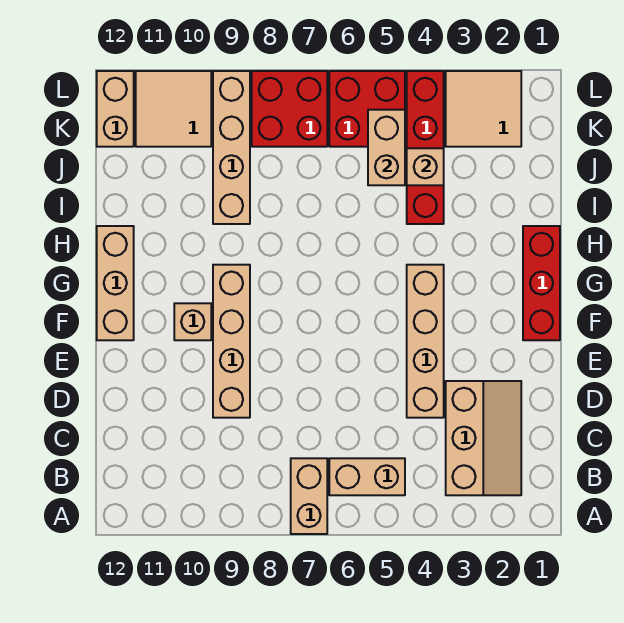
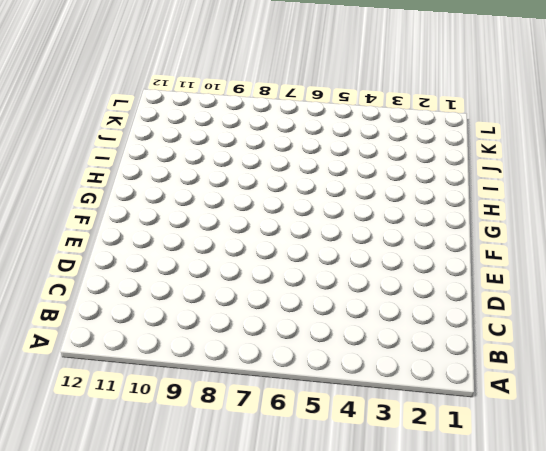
none -> tan brick A7:B7 level 1
none -> tan slope B2:D3 level 1 top 3
none -> tan brick B5:B6 level 1

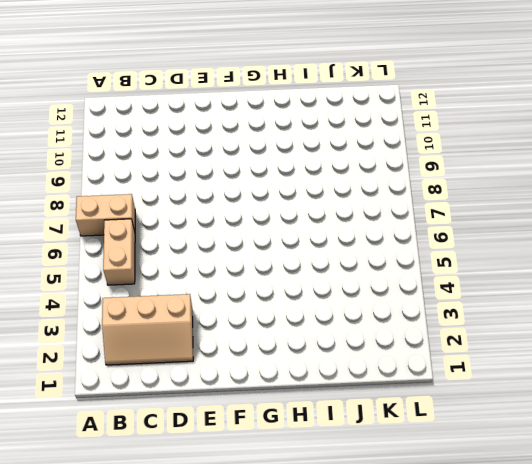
none -> tan brick D4:G4 level 1
none -> tan brick D9:G9 level 1
none -> red brick F1:H1 level 1

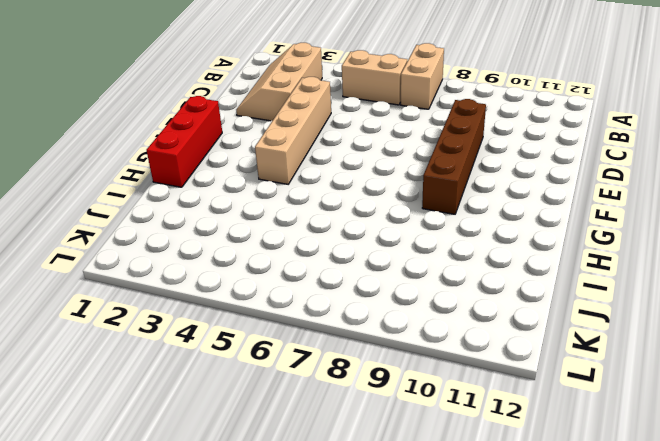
brown brick D9:G9 level 1 -> tan brick D9:G9 level 1
none -> tan brick F10 level 1
none -> tan brick F12:H12 level 1
none -> red brick I4:L4 level 1

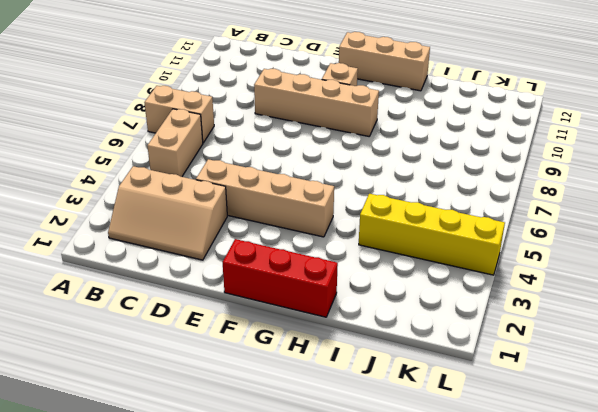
yellow brick I4:L4 level 1 -> red brick I4:L4 level 1
none -> tan brick I9:L9 level 1
none -> tan tile K2:L3 level 1
none -> red brick K5:L6 level 1

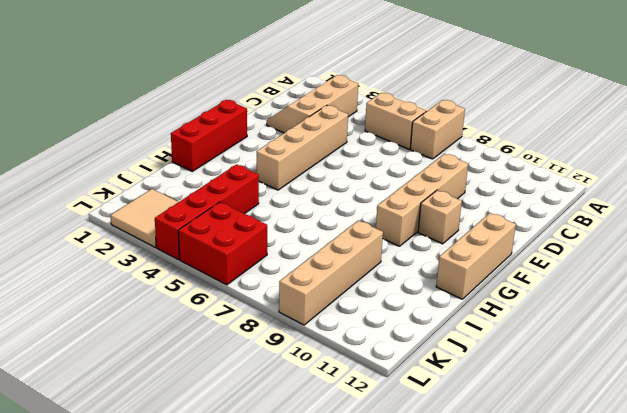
none -> red brick K7:L8 level 1
none -> tan tile K10:L11 level 1
none -> tan brick K12:L12 level 1

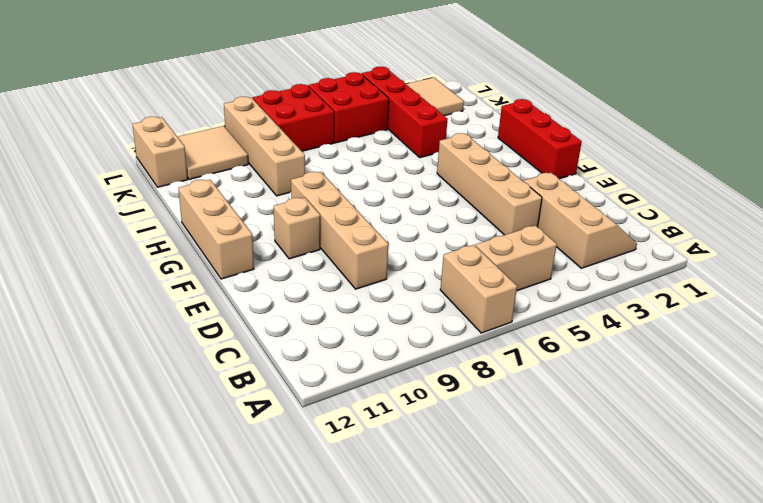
none -> tan brick J4 level 2
none -> tan brick J5:K5 level 2

